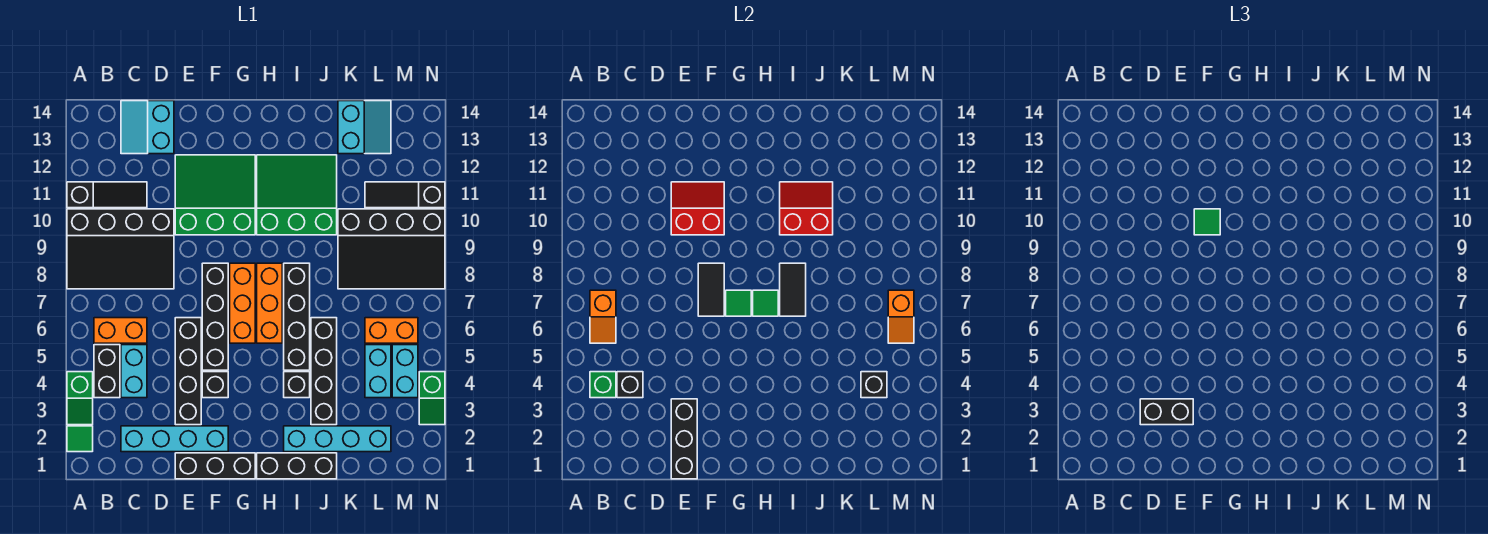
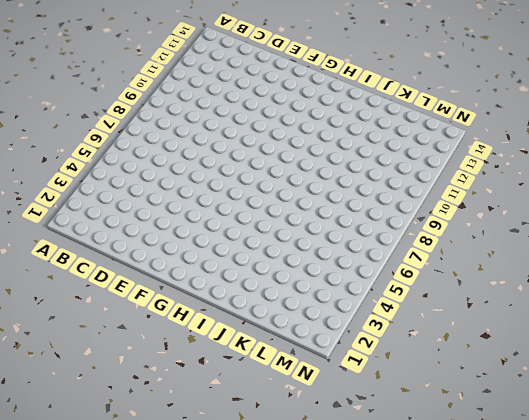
none -> green tile A2 level 1
none -> green slope A3:A4 level 1 top 4
none -> black slope A8:D10 level 1 top 10
none -> black slope A11:C11 level 1 top A

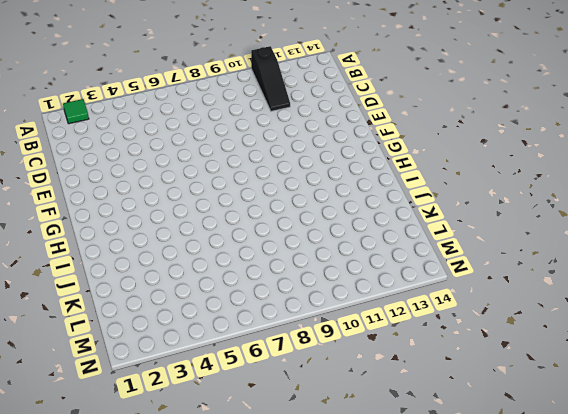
none -> green slope A3:A4 level 1 top 4
none -> black slope A8:D10 level 1 top 10
none -> black brick B4:B5 level 1
none -> orange brick B6:C6 level 1

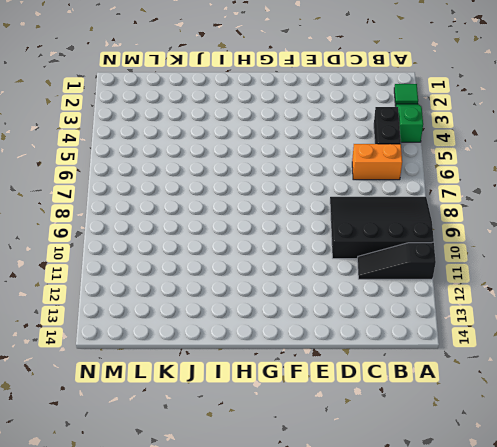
none -> cyan brick C2:F2 level 1
none -> cyan brick C4:C5 level 1
none -> cyan slope C13:D14 level 1 top D
none -> black brick E1:G1 level 1

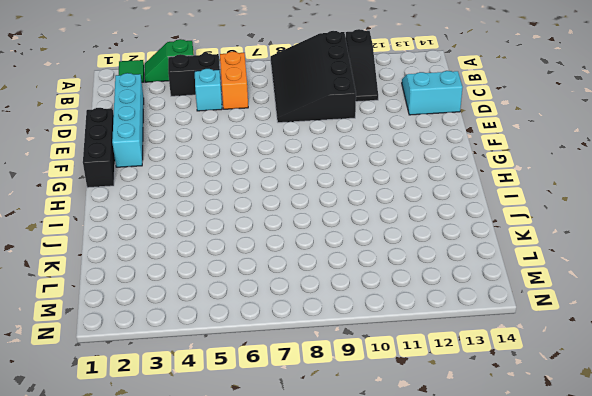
cyan brick C5 level 1 -> cyan brick C4:C5 level 1
none -> black brick E3:E6 level 1
none -> green slope E10:G12 level 1 top 10
none -> black brick F4 level 1
none -> black brick F5:F8 level 1

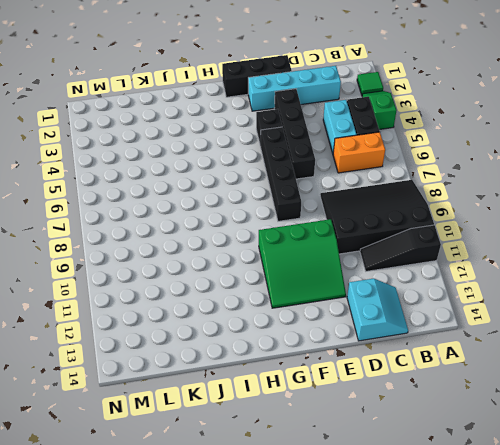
none -> orange brick G6:G8 level 1
none -> black brick H1:J1 level 1
none -> orange brick H6:H8 level 1
none -> green slope H10:J12 level 1 top 10

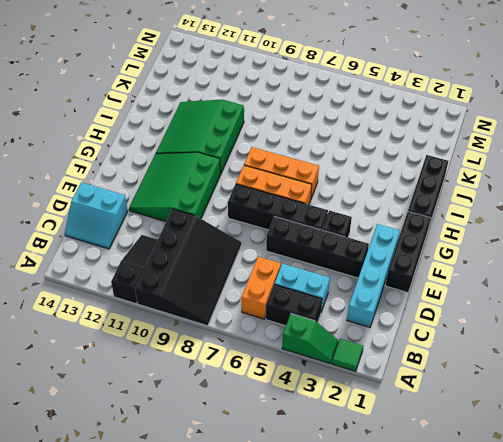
none -> cyan brick I2:L2 level 1
none -> black brick I4 level 1
none -> black brick I5:I8 level 1
none -> black brick J3:J6 level 1

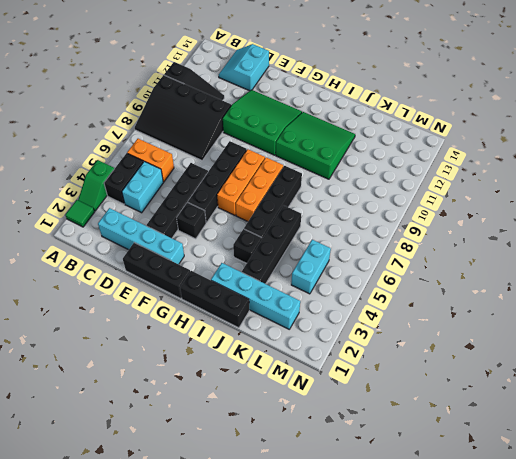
none -> black slope K8:N10 level 1 top 10
none -> cyan slope K13:L14 level 1 top K
none -> orange brick L6:M6 level 1
none -> black slope L11:N11 level 1 top N

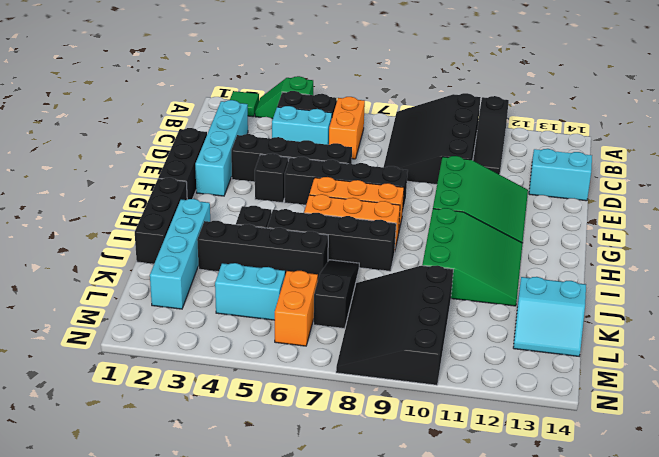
black slope J7:L7 level 1 top L -> black slope L11:N11 level 1 top N
none -> cyan brick M4:M5 level 1
none -> green slope N3:N4 level 1 top 4
none -> green brick B4 level 2
none -> orange slope B6:B7 level 2 top 7

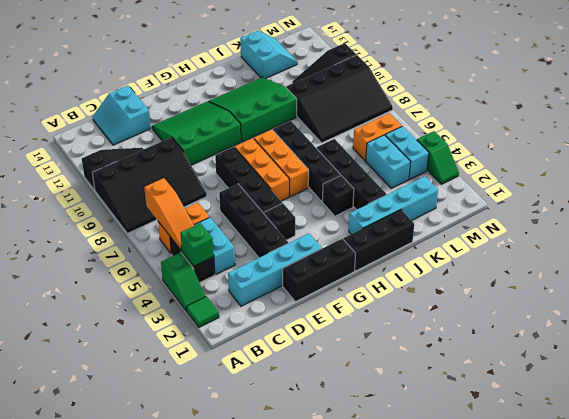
orange slope B5:B7 level 2 top 7 -> orange slope B6:B7 level 2 top 7
none -> black brick C4 level 2
none -> black brick E1:E3 level 2
none -> red slope E10:F11 level 2 top 10
none -> black tile F7:F8 level 2

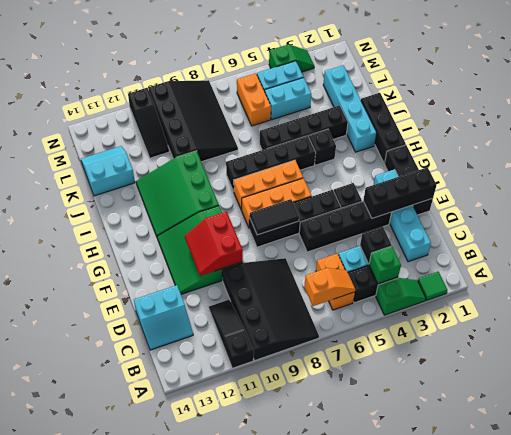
none -> green tile G7 level 2
none -> green tile H7 level 2
none -> black tile I7:I8 level 2
none -> red slope I10:J11 level 2 top 10

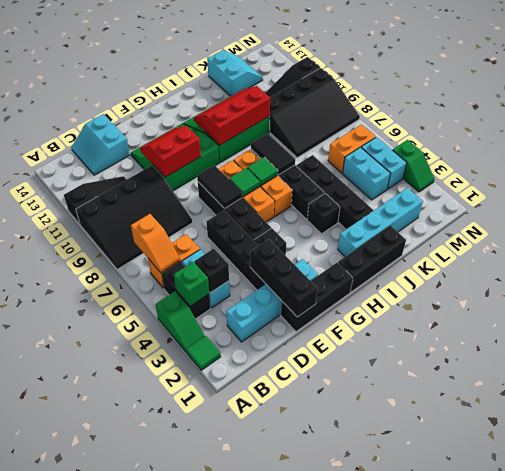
red slope H10:J11 level 2 top 10 -> red slope I10:J11 level 2 top 10
none -> black brick L4 level 2
none -> orange slope M6:M7 level 2 top 7
none -> black brick D3:E3 level 3
none -> green tile F10 level 3

